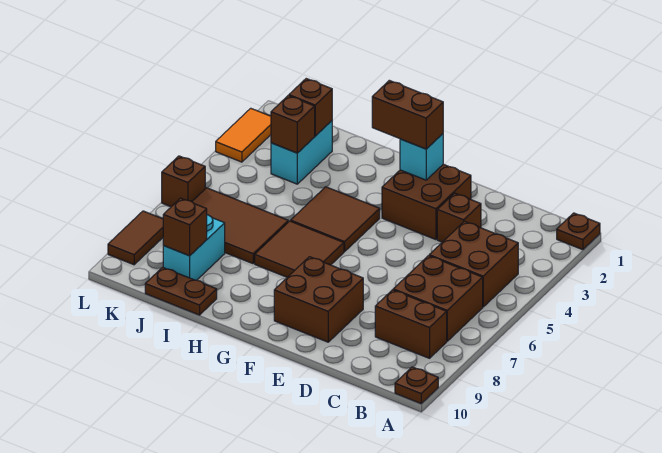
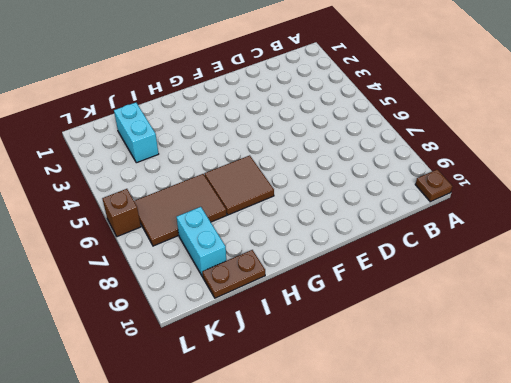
none -> brown plate A1 level 1
none -> brown brick B4:C5 level 1
none -> brown brick B6:C7 level 1

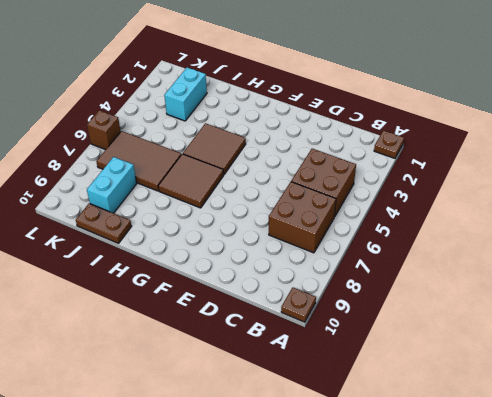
none -> brown brick B8:C8 level 1
none -> brown brick D3 level 1
none -> brown brick E2:F3 level 1

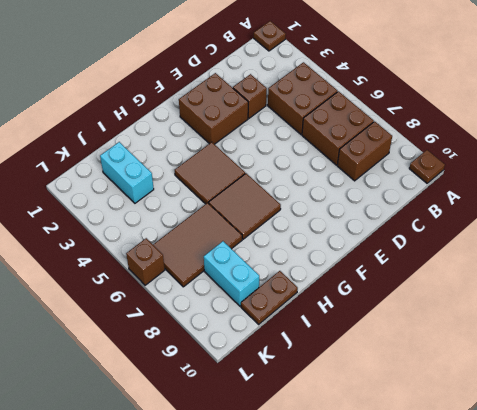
none -> brown brick E8:F9 level 1
none -> orange tile L2:L3 level 1
none -> brown tile L8:L9 level 1

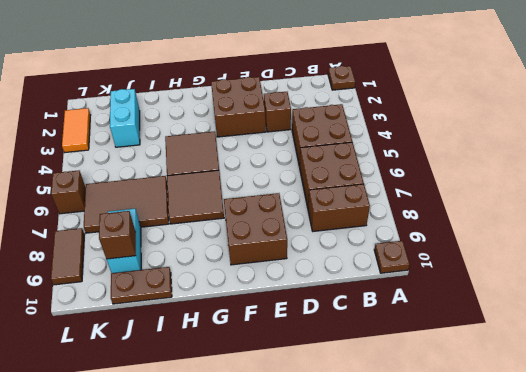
none -> cyan brick F2 level 2
none -> brown brick J2 level 2
none -> brown brick J3 level 2

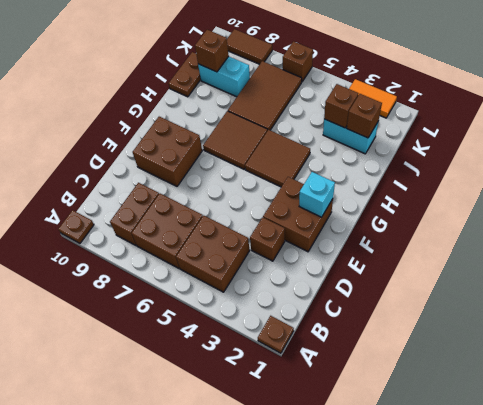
none -> brown brick F2:G2 level 3

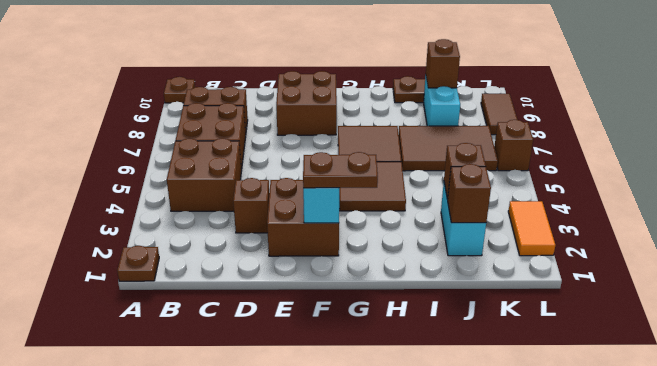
brown plate F2:G2 level 3 -> brown brick F2:G2 level 3

